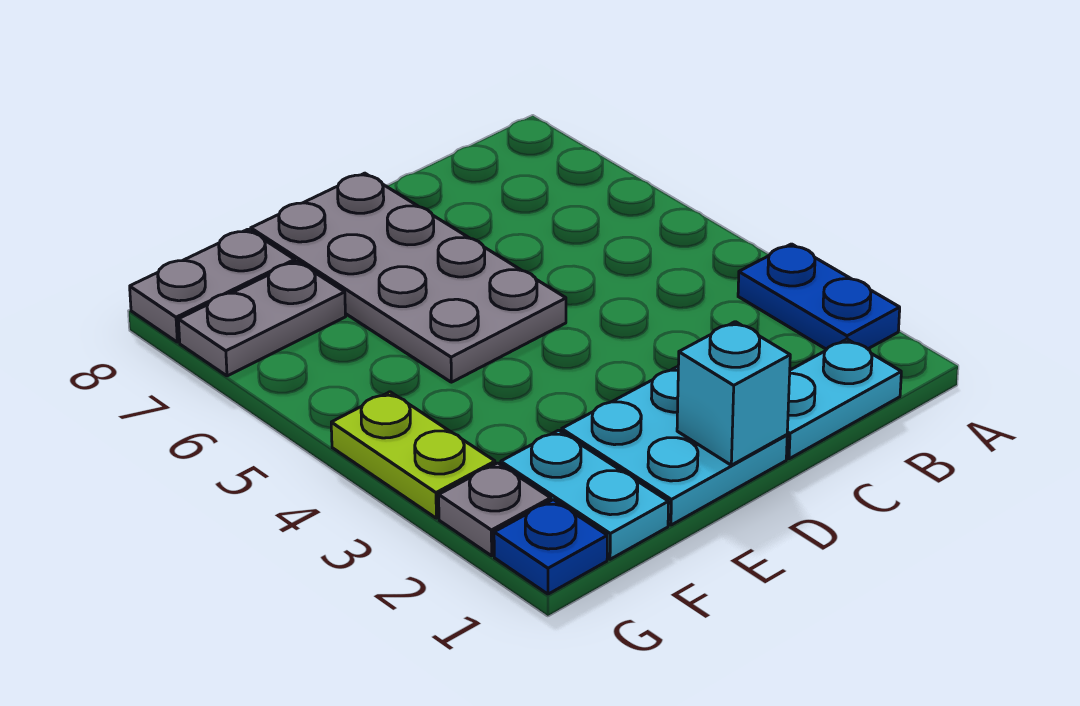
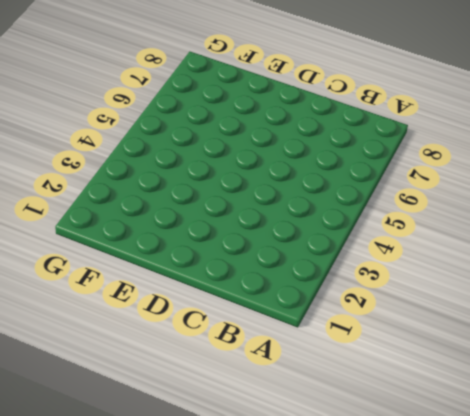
none -> blue plate A2:A3 level 1
none -> cyan plate B1:C1 level 1

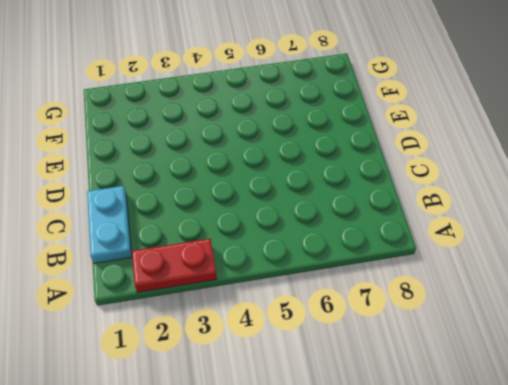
red plate A2:A3 level 1 -> blue plate A2:A3 level 1
none -> cyan plate D1:E2 level 1
none -> grey plate D5:E8 level 1

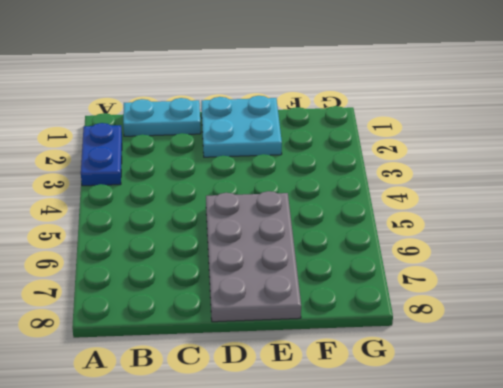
none -> cyan plate F1:F2 level 1
none -> grey plate F7:G7 level 1

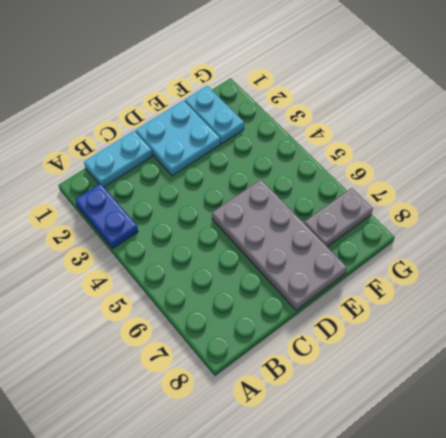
none -> grey plate F8:G8 level 1
none -> blue plate G1 level 1

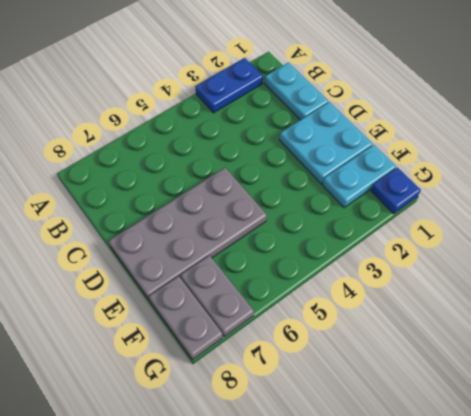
none -> grey plate G2 level 1
none -> lime plate G3:G4 level 1

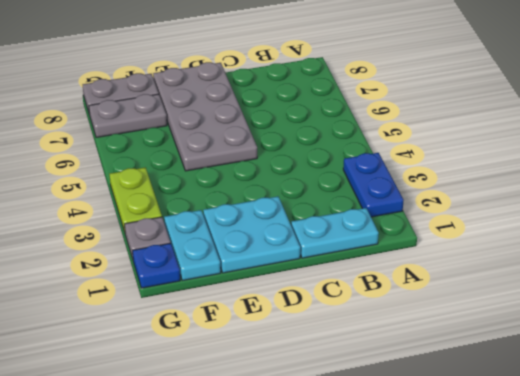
none -> cyan brick D1 level 2

